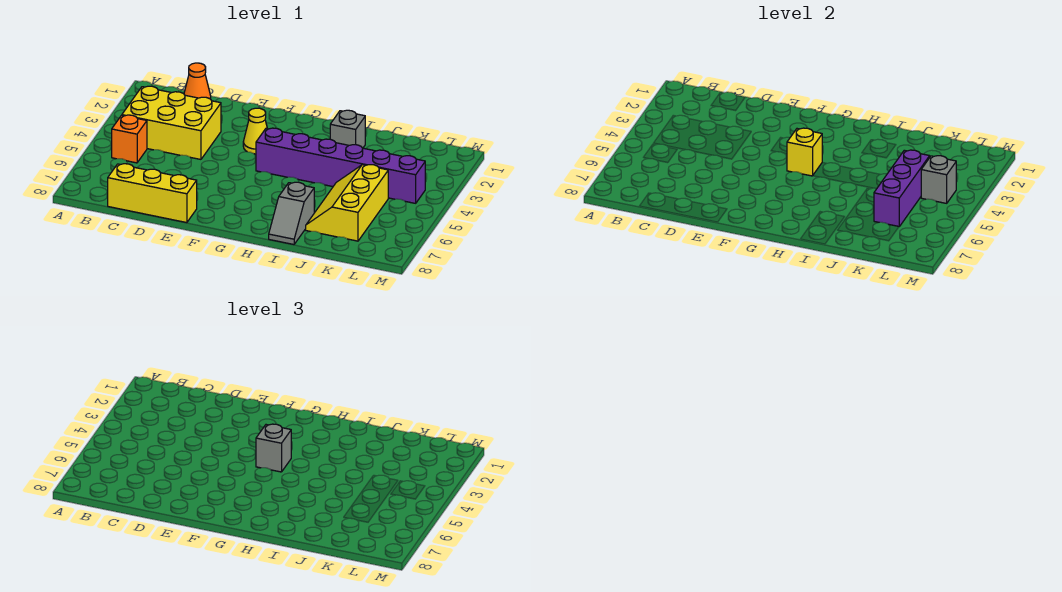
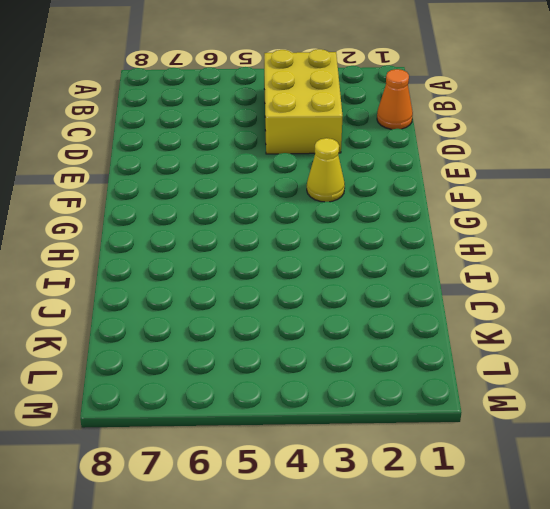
none -> orange brick B5 level 1
none -> yellow brick C8:E8 level 1
none -> purple brick G4:L4 level 1

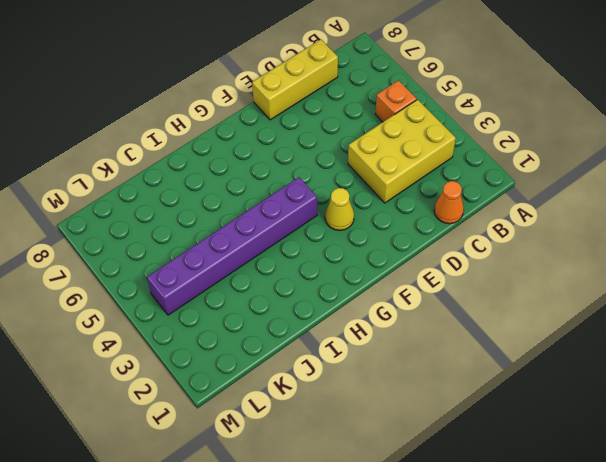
none -> grey brick I2 level 1
none -> grey slope I7:I8 level 1 top 7
none -> yellow slope J5:K7 level 1 top K

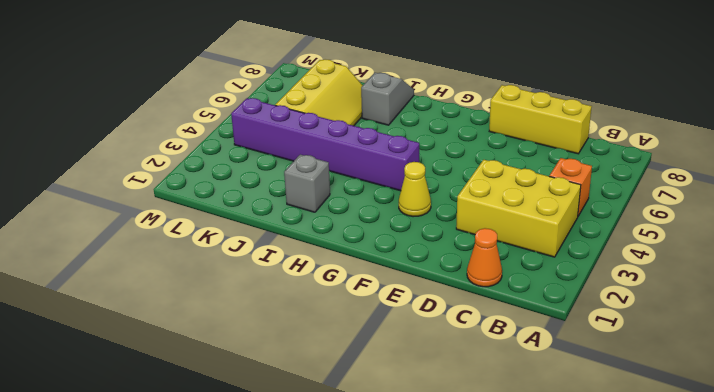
none -> yellow brick G4 level 2
none -> purple brick K4:K6 level 2
none -> grey brick L4 level 2

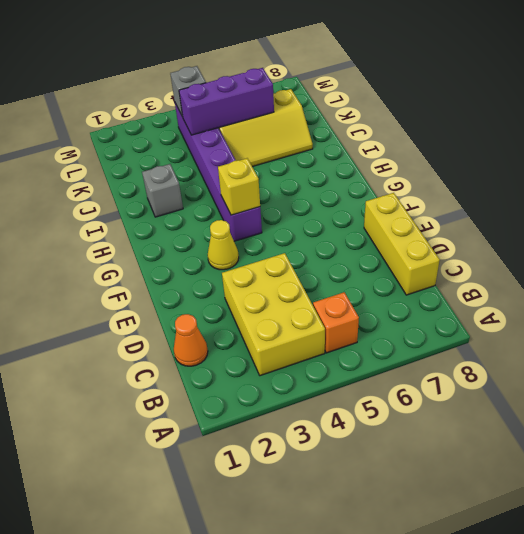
none -> grey slope I7:I8 level 1 top 7
none -> grey brick G4 level 3

